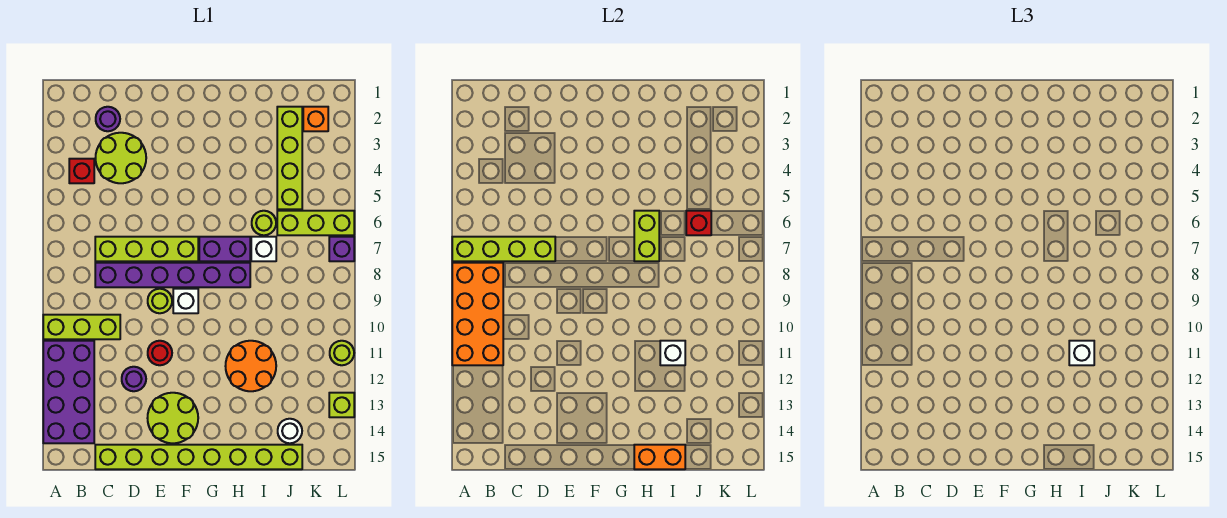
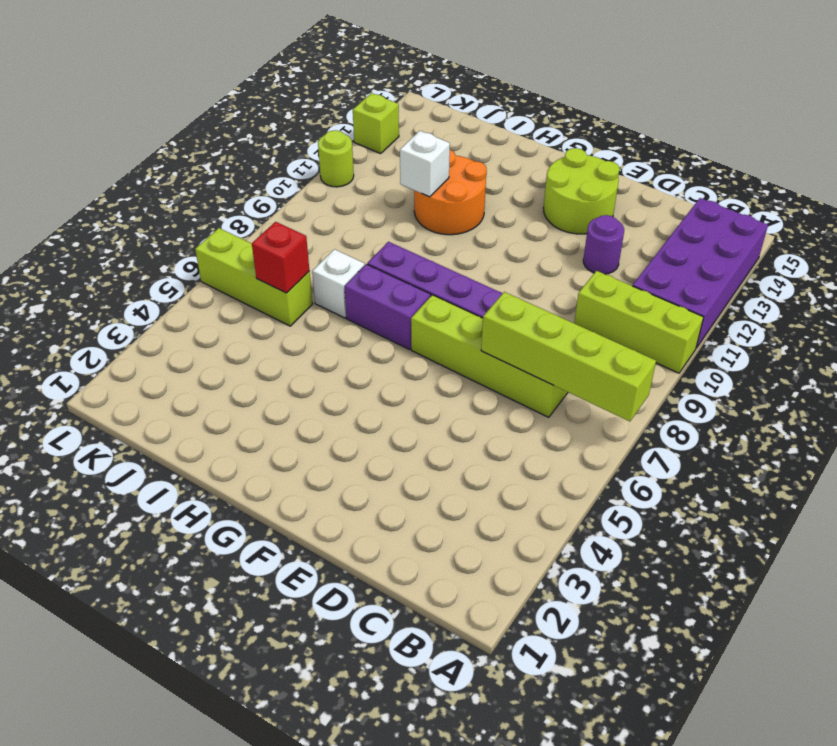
none -> red brick B4 level 1
none -> purple round brick C2 level 1
none -> lime round brick C3:D4 level 1
none -> lime brick C15:J15 level 1

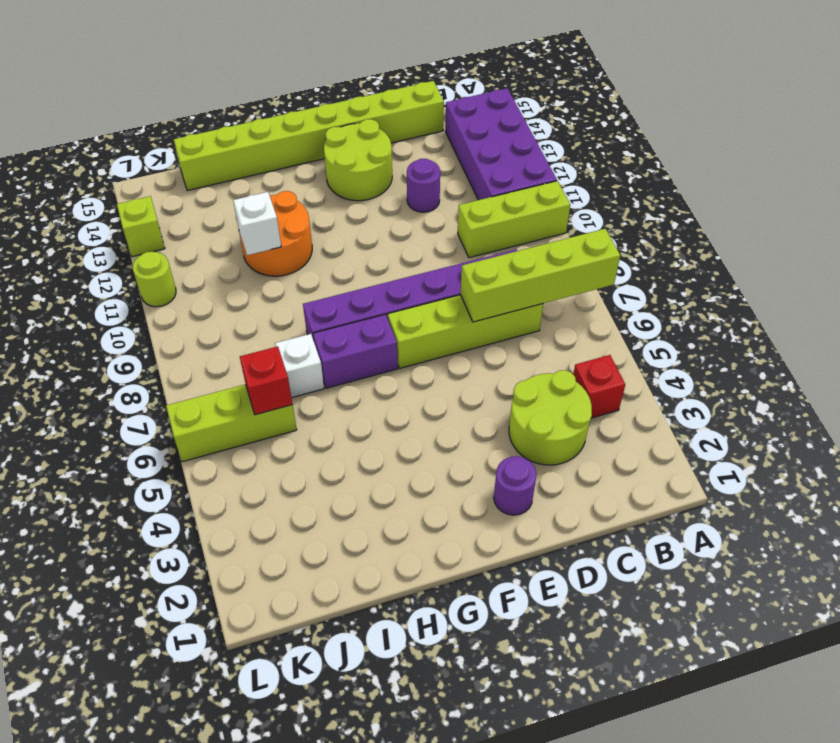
purple round brick E2 level 1 -> purple round brick C2 level 1
none -> lime round brick E9 level 1
none -> red round brick E11 level 1
none -> white brick F9 level 1
none -> lime round brick I6 level 1

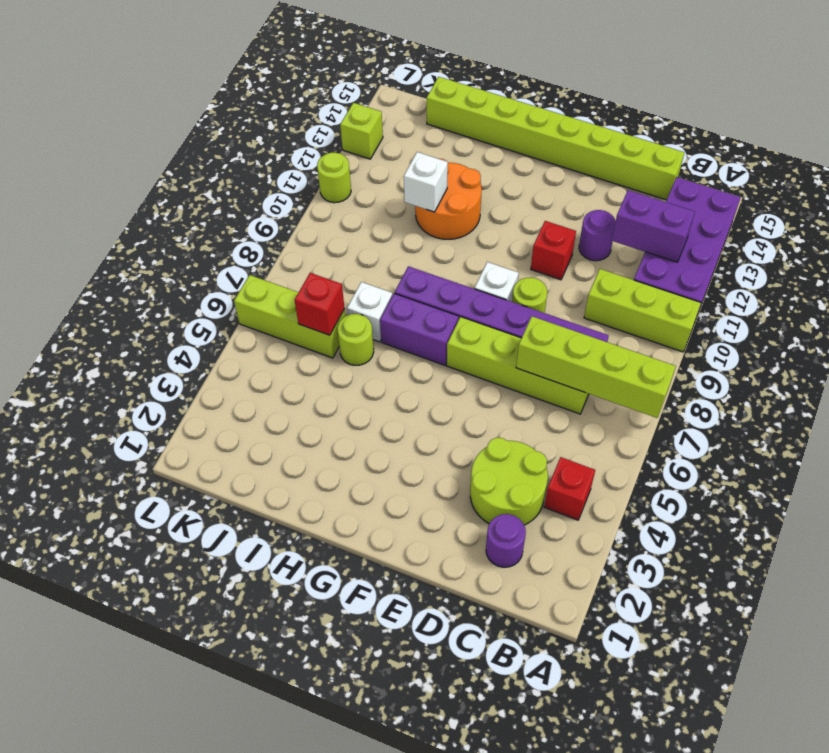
purple brick B12:C12 level 2 -> none
red brick E11 level 1 -> red round brick E11 level 1
none -> lime round brick E13:F14 level 1
none -> lime brick J2:J5 level 1
none -> white round brick J14 level 1
none -> orange brick K2 level 1

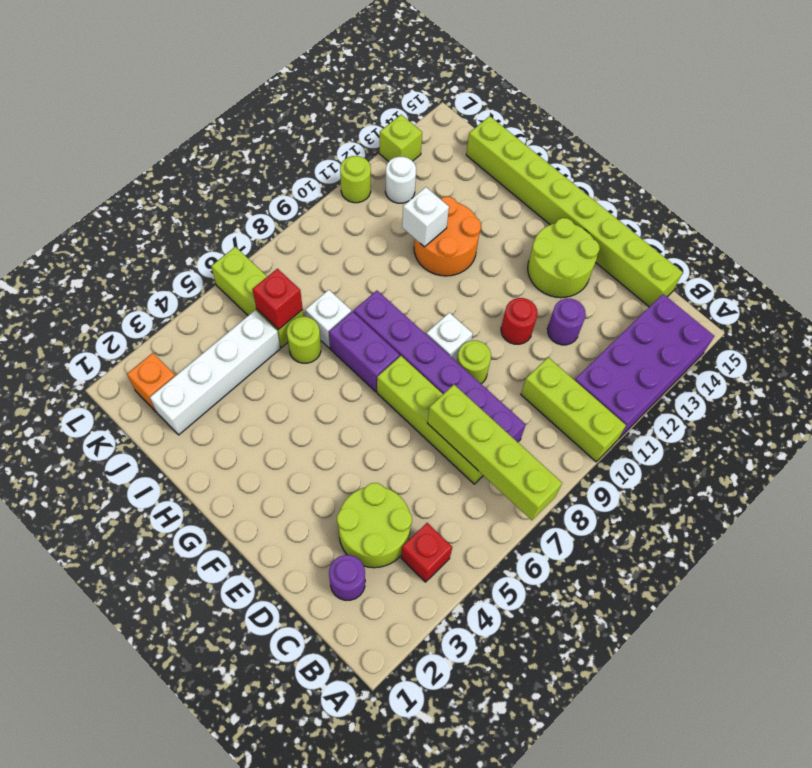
white brick J2:J5 level 1 -> lime brick J2:J5 level 1
white round brick K12 level 1 -> white round brick J14 level 1
none -> purple brick L7 level 1
none -> orange brick A8:B11 level 2
none -> lime brick H6:H7 level 2
none -> orange brick H15:I15 level 2

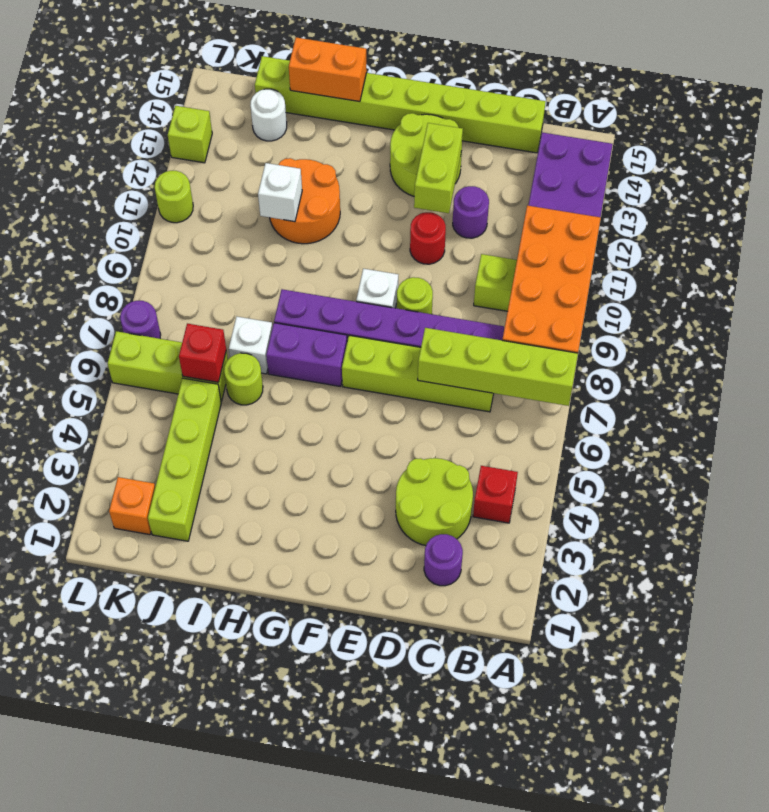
lime brick E12:E13 level 2 -> lime brick H6:H7 level 2
purple round brick L7 level 1 -> purple brick L7 level 1
none -> white brick I11 level 3

